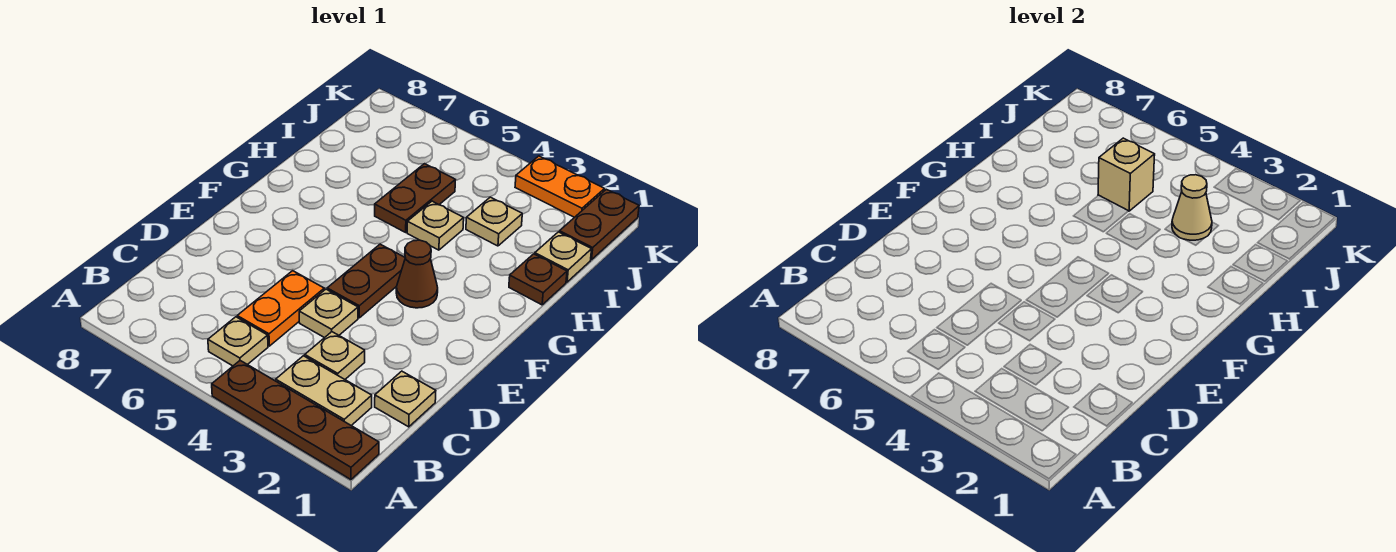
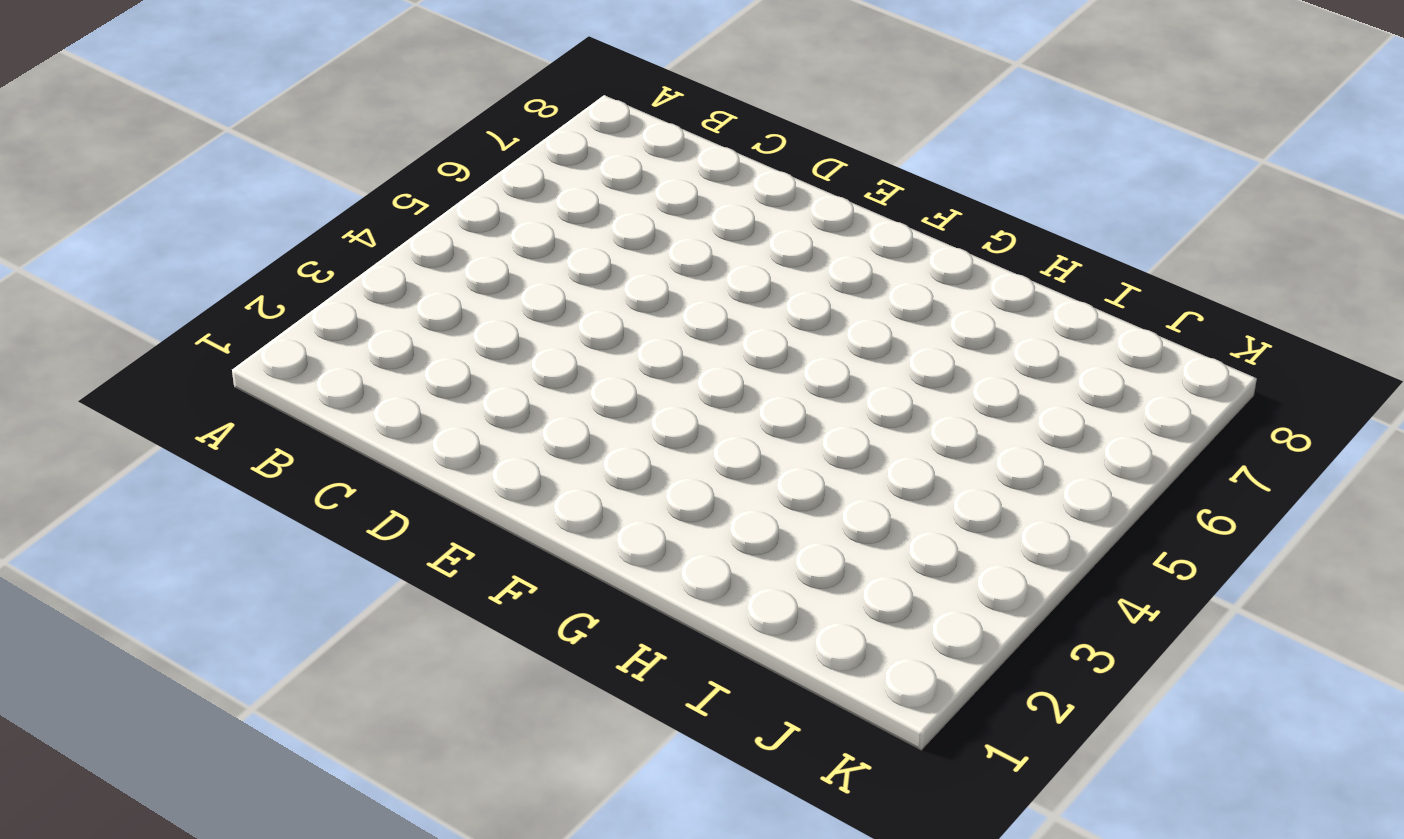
none -> brown plate A1:A4 level 1
none -> tan plate B2:B3 level 1
none -> tan plate B5 level 1

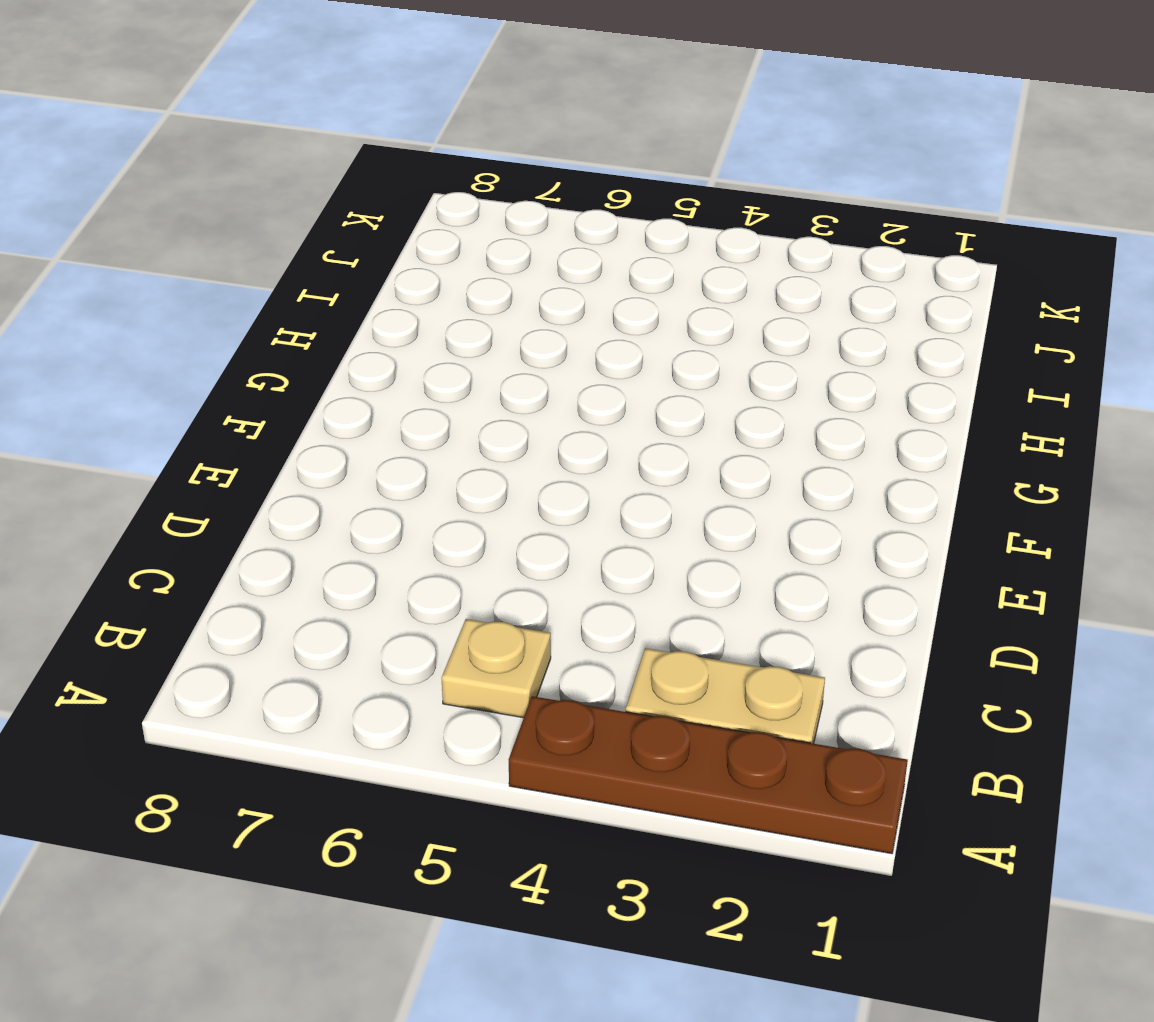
none -> tan plate C1 level 1
none -> tan plate C3 level 1
none -> orange plate C5:D5 level 1

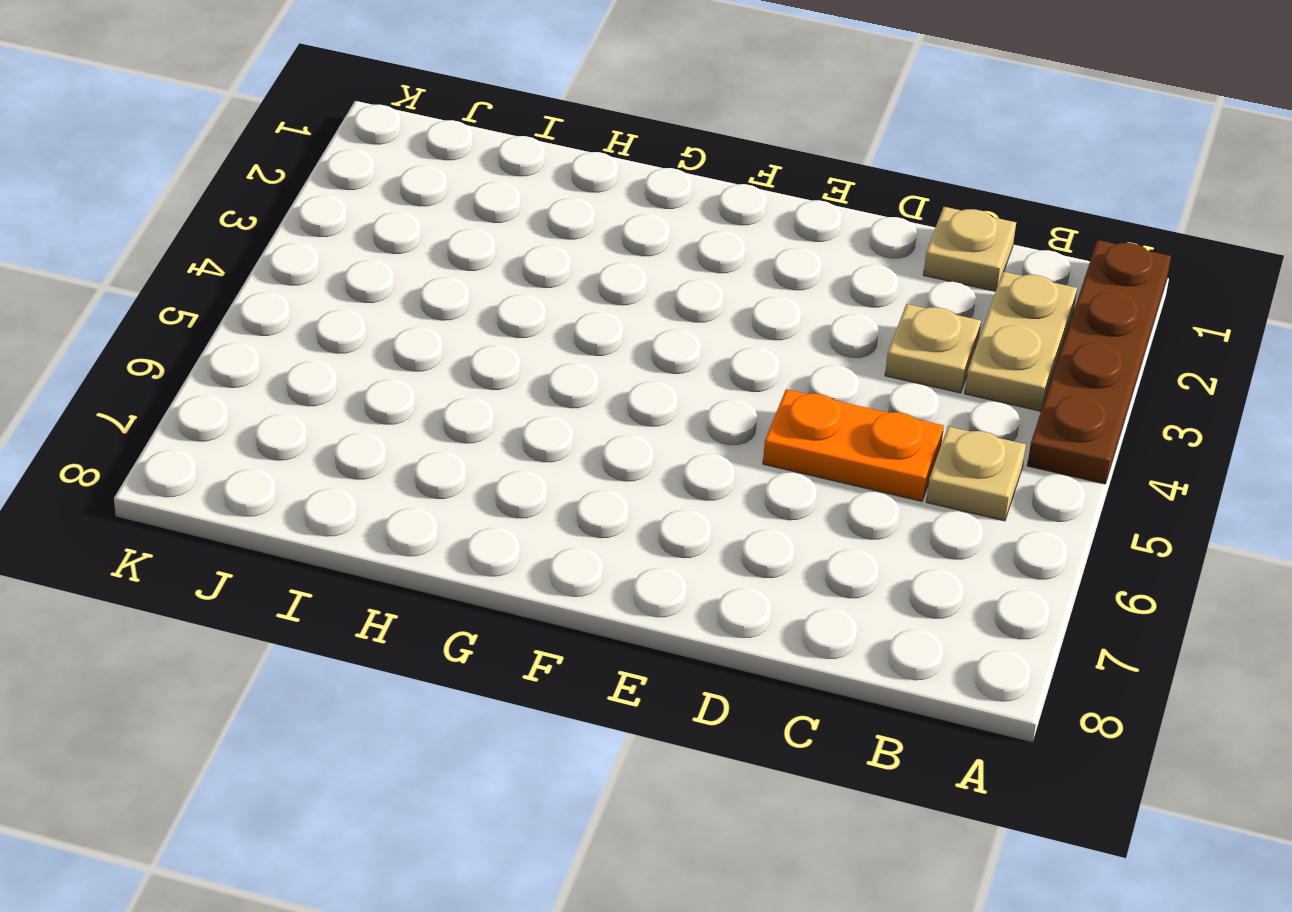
none -> tan plate D4 level 1
none -> brown plate E4:F4 level 1
none -> brown cone F3 level 1

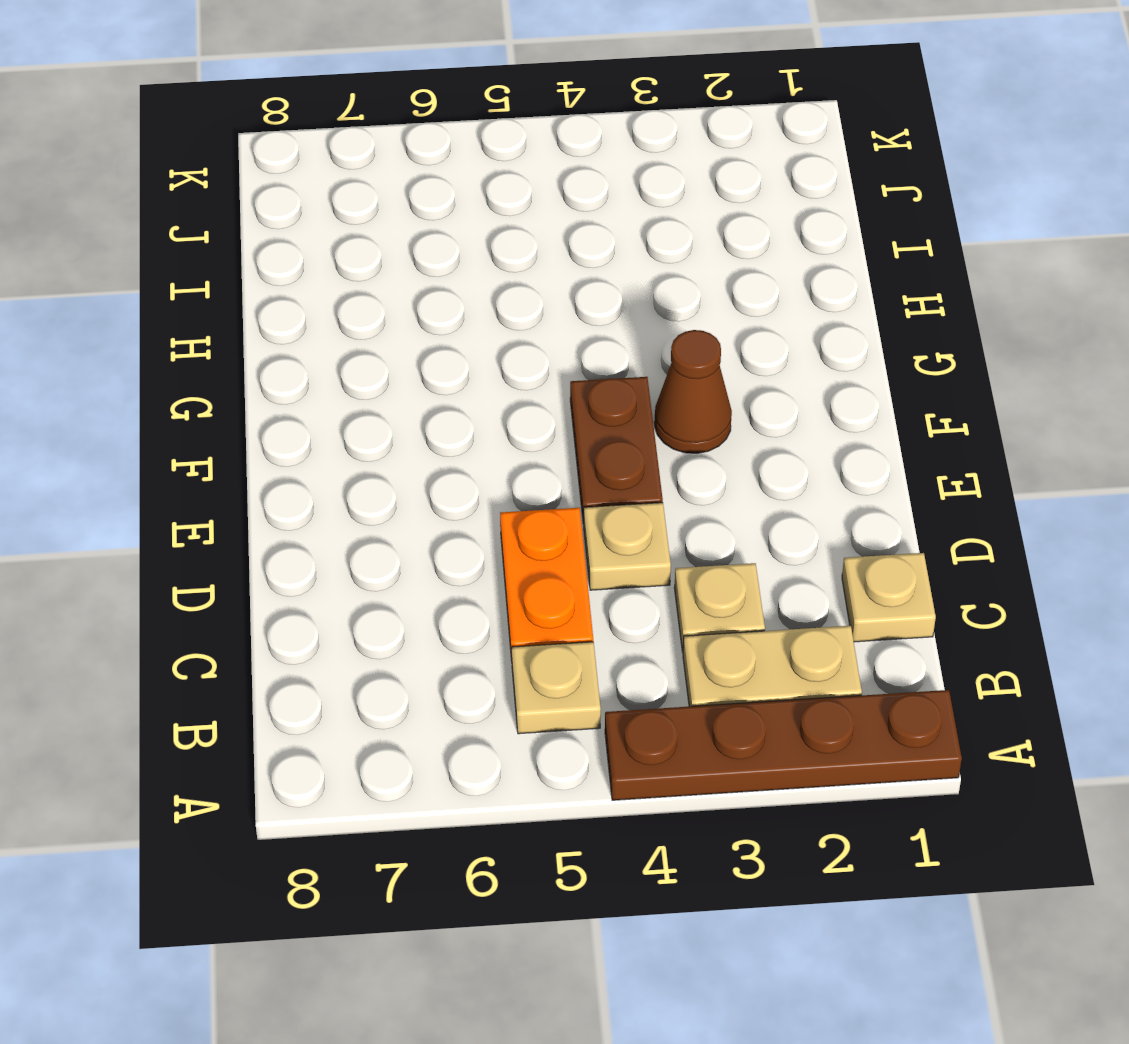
none -> brown plate H1 level 1
none -> tan plate H4 level 1
none -> brown plate H5:I5 level 1

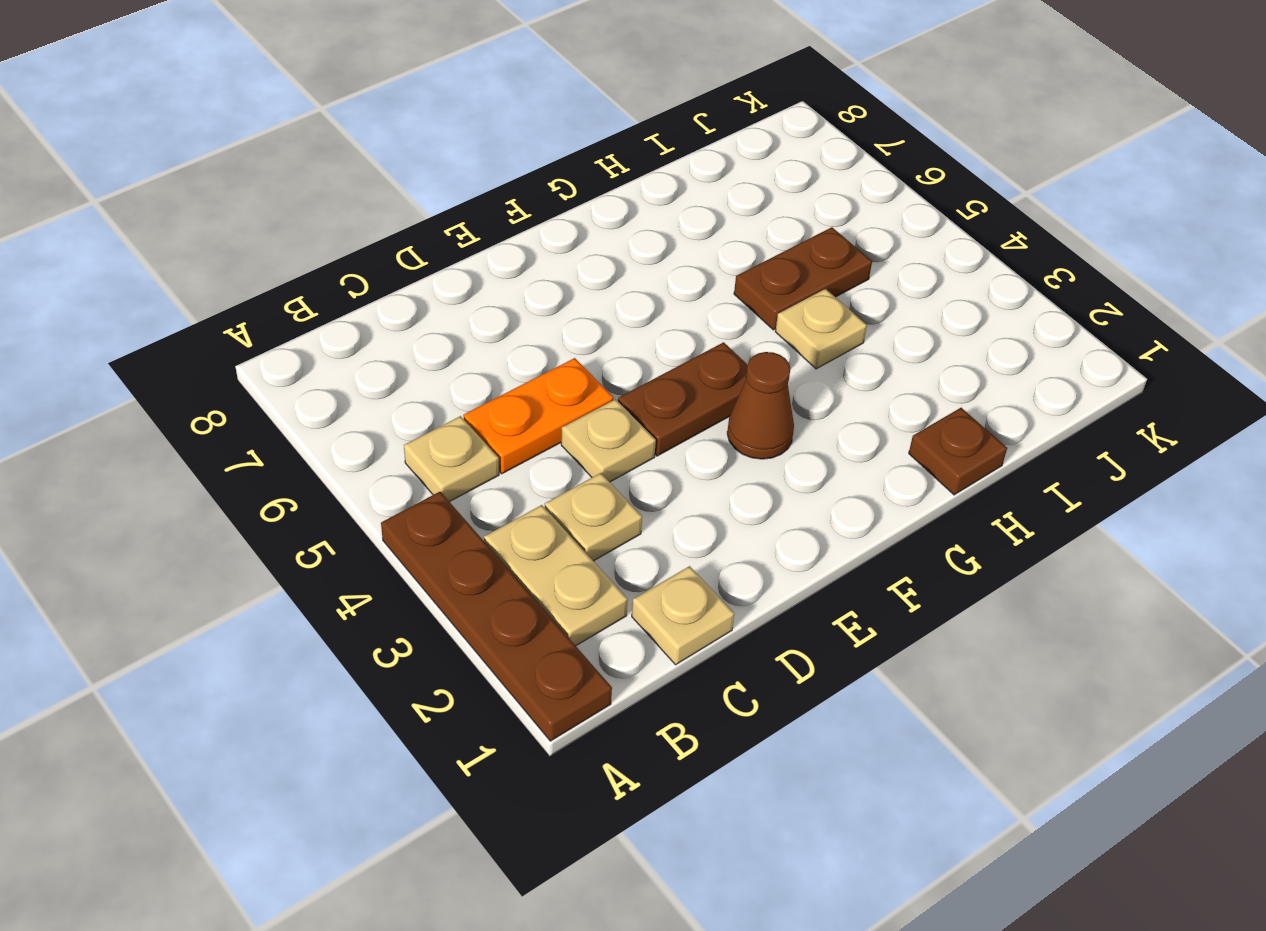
none -> tan plate I1 level 1
none -> tan plate I3 level 1
none -> brown plate J1:K1 level 1

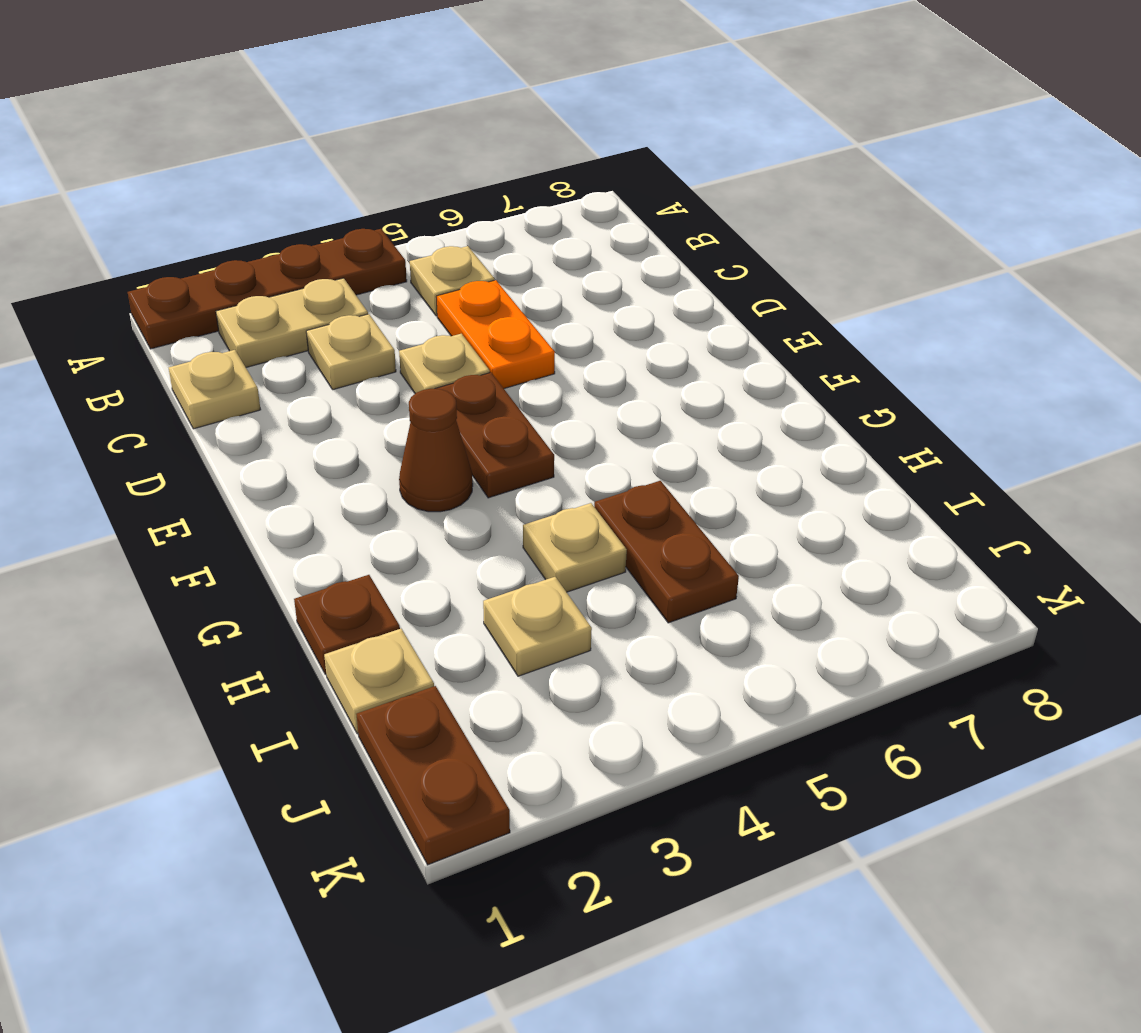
none -> orange plate K2:K3 level 1
none -> tan cone I3 level 2
none -> tan brick I5 level 2

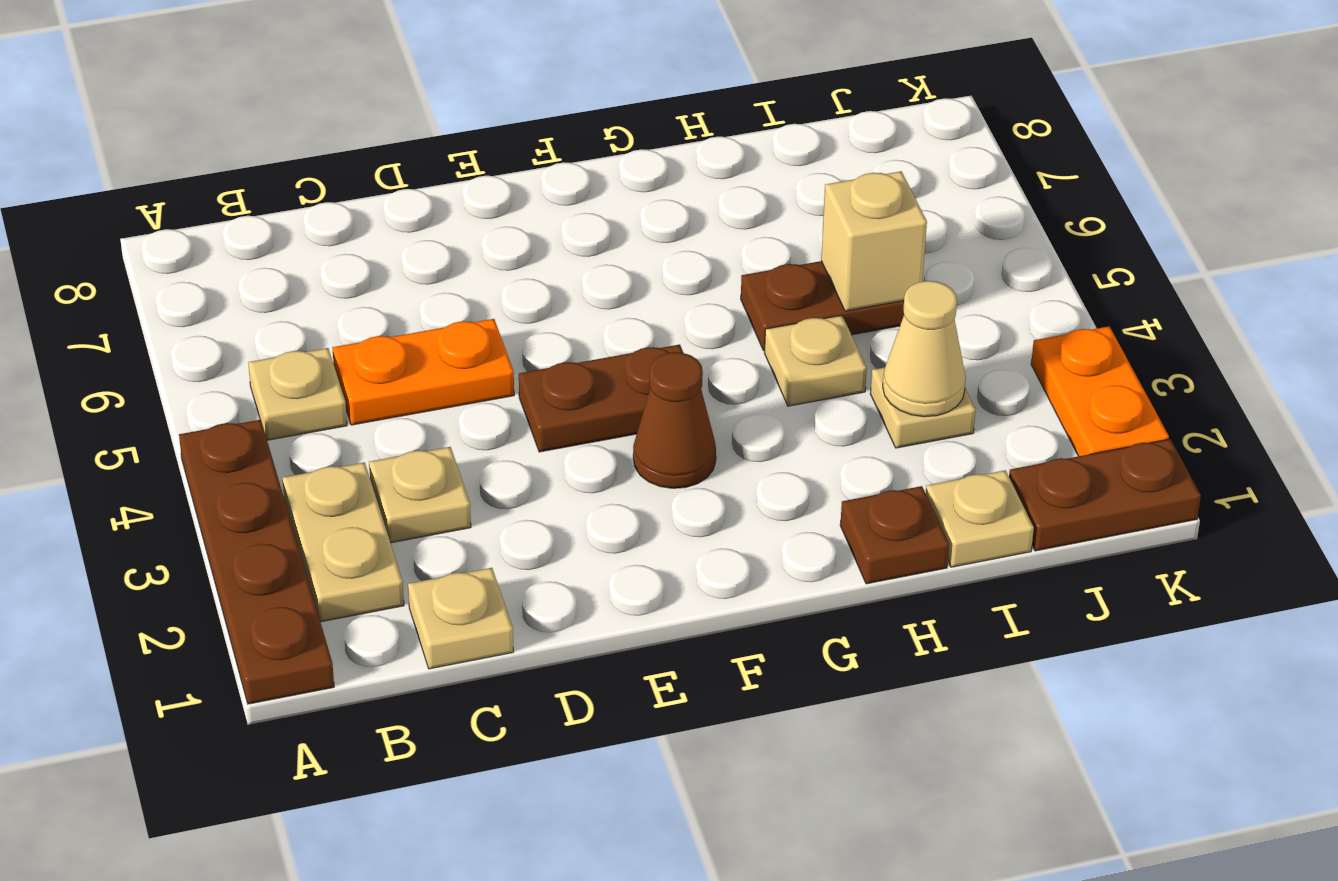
none -> tan plate D4 level 1

